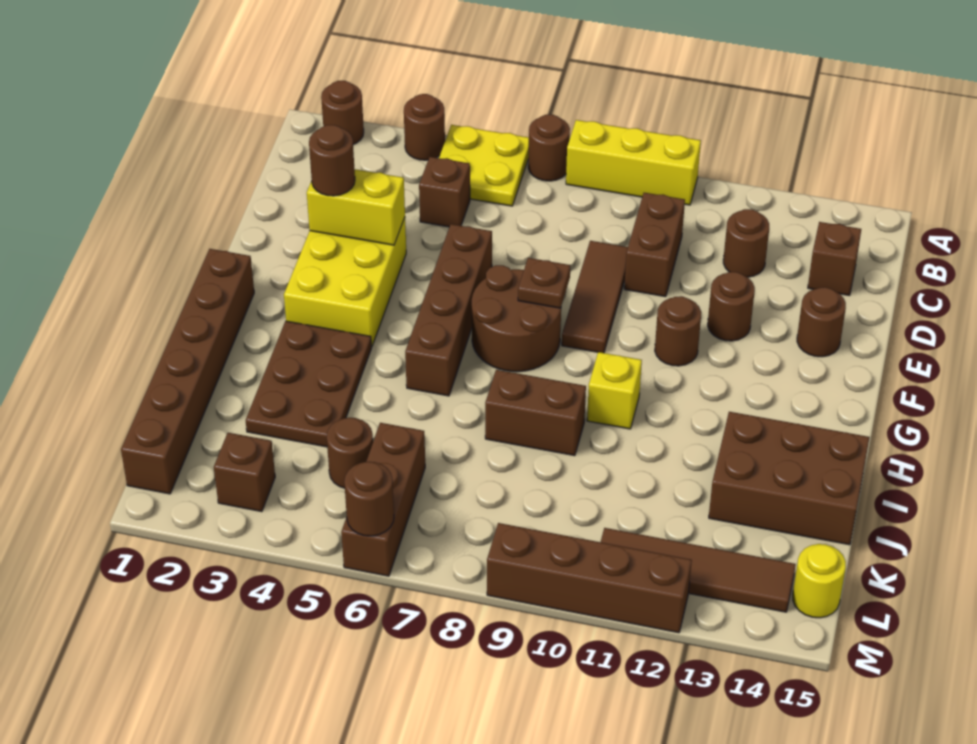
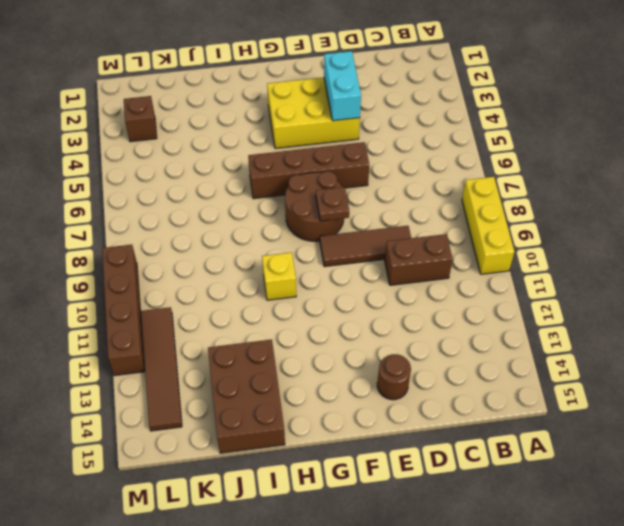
cyan brick E3:E4 level 2 -> yellow brick E3:E4 level 2
none -> brown round brick A2 level 1
none -> brown round brick A4 level 1
none -> yellow plate A5:B6 level 1
none -> brown round brick A7 level 1

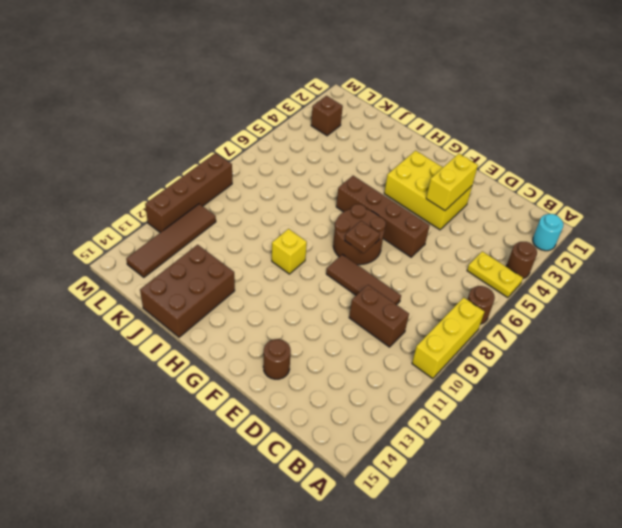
cyan round brick A2 level 1 -> brown round brick A2 level 1
yellow plate A5:B5 level 1 -> yellow plate A5:B6 level 1
none -> brown brick C5 level 1
none -> brown round brick C12 level 1
none -> brown brick C14 level 1
none -> brown round brick E12 level 1

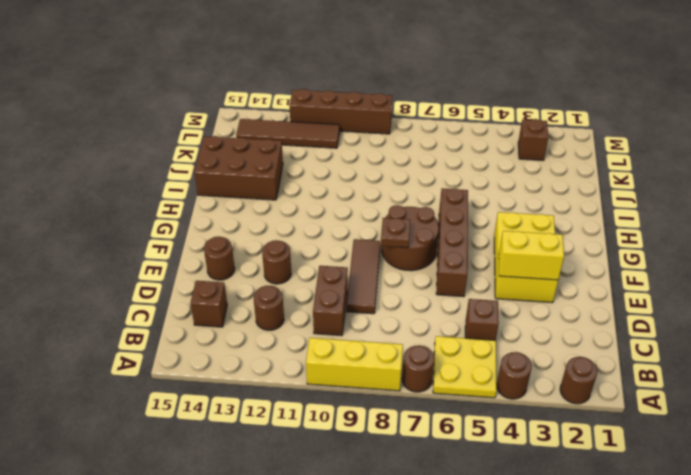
none -> brown round brick F11 level 1
none -> brown brick G1:L1 level 1
none -> brown plate H3:J4 level 1
none -> yellow brick H10 level 1

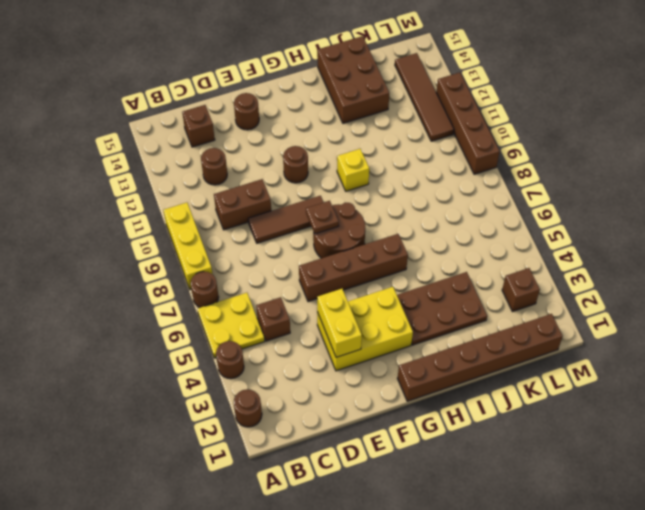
none -> brown round brick E12 level 1
none -> brown brick I8:I9 level 1
none -> brown round brick K5 level 1
none -> brown brick K6:M6 level 1

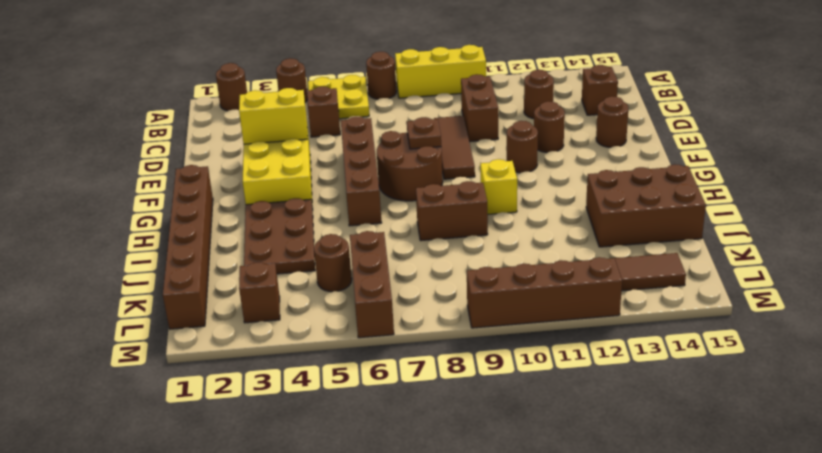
none -> yellow round brick L15 level 1
none -> brown round brick M6 level 2
none -> brown round brick E3 level 3

